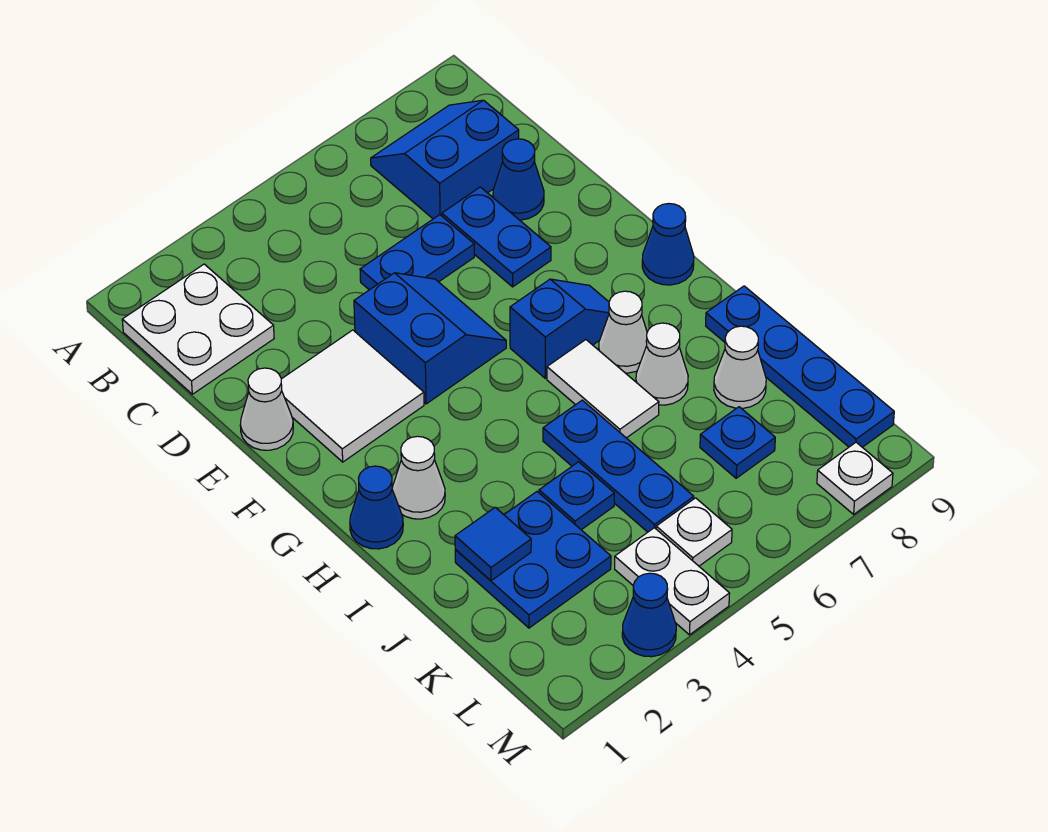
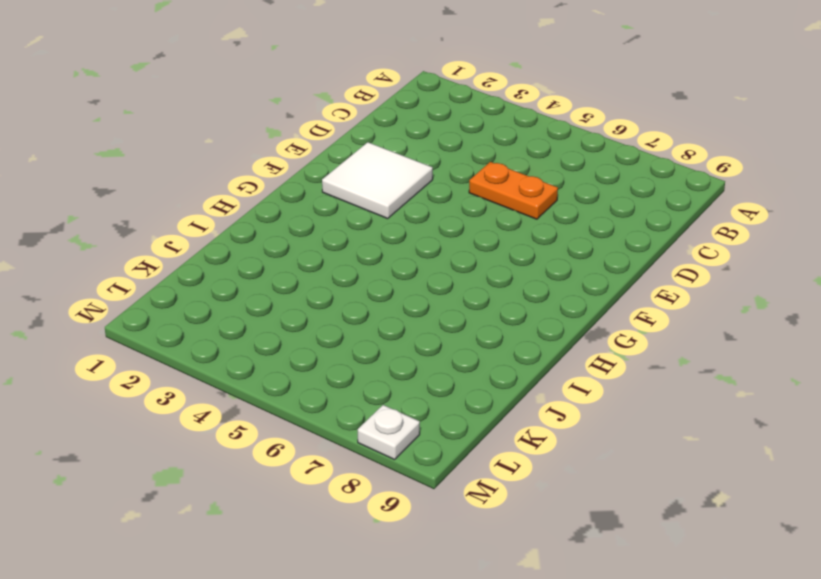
orange plate D5:D6 level 1 -> blue plate D5:D6 level 1
none -> white plate B1:C2 level 1
none -> blue slope B7:C8 level 1 top C
none -> blue plate D7:E7 level 1

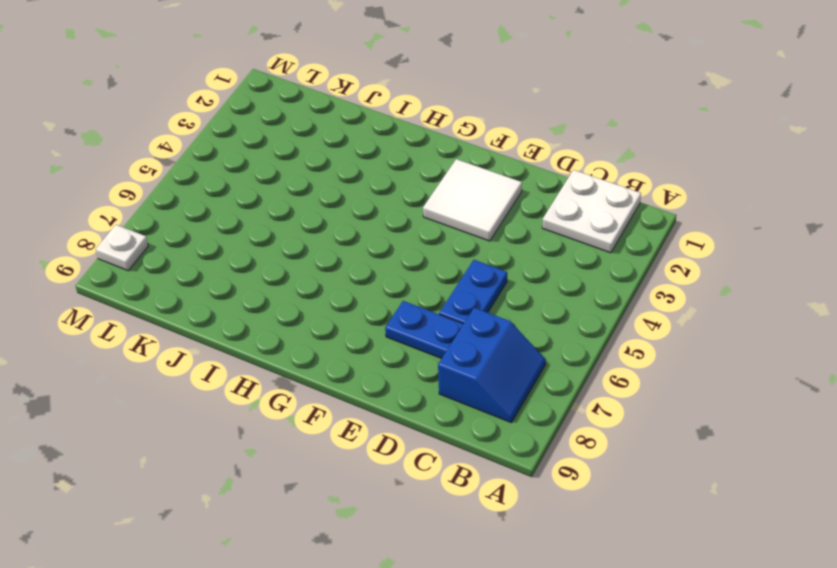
none -> blue cone D8 level 1
none -> white cone E1 level 1
none -> blue slope E4:F5 level 1 top 4

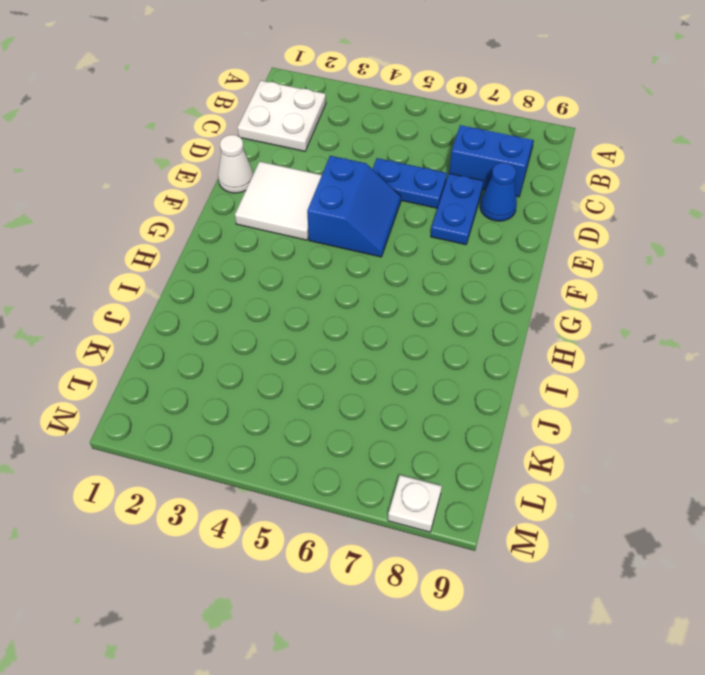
none -> blue slope G6:G7 level 1 top 6
none -> blue cone G9 level 1
none -> blue cone H1 level 1

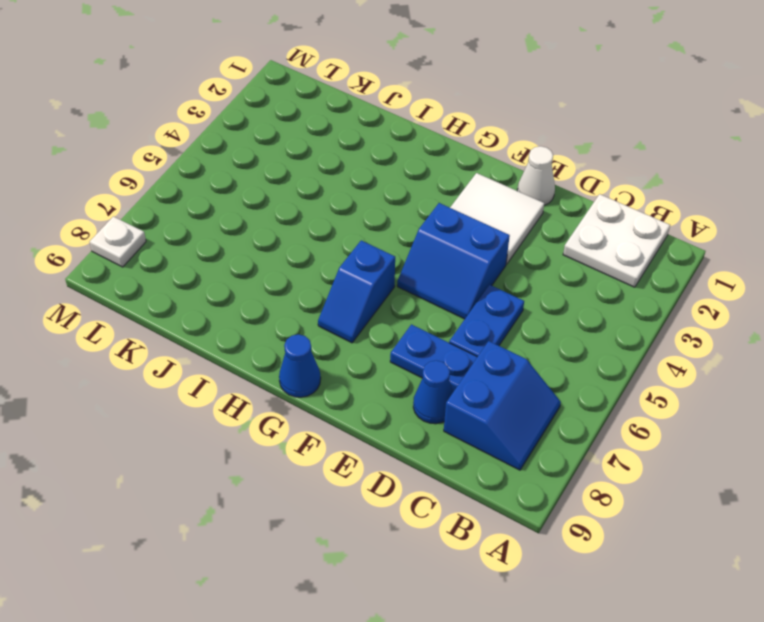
none -> blue cone H1 level 1
none -> white cone H2 level 1
none -> white tile H6:I6 level 1

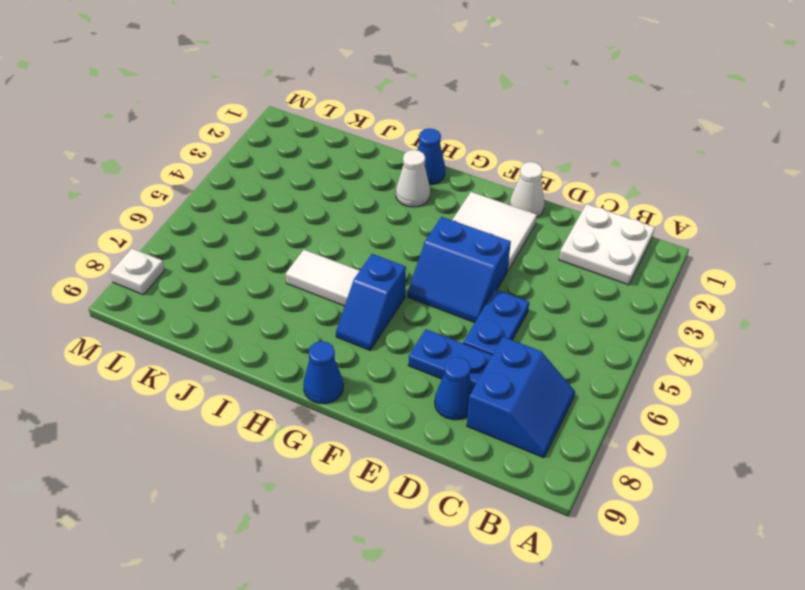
none -> white cone H7 level 1
none -> blue plate I5:K5 level 1
none -> white cone I7 level 1

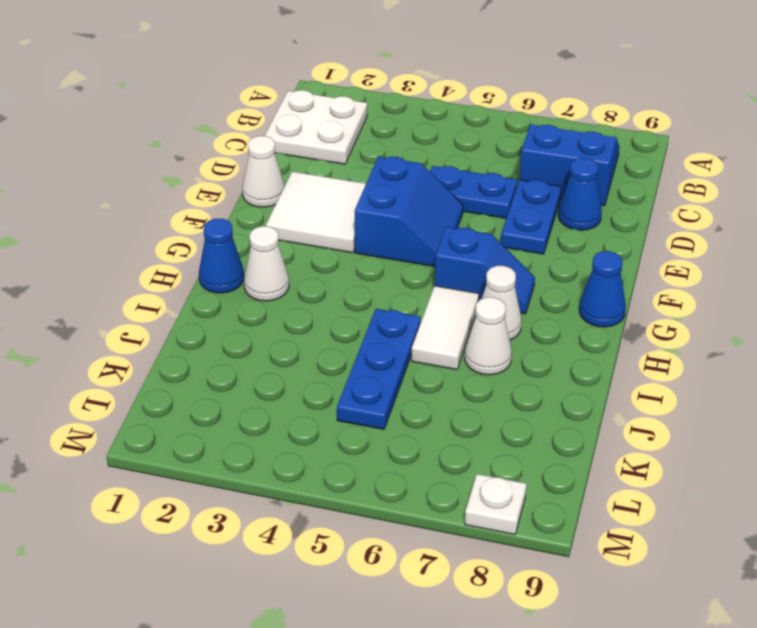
none -> blue plate I9:L9 level 1
none -> blue plate J2:K3 level 1
none -> blue plate J4 level 1

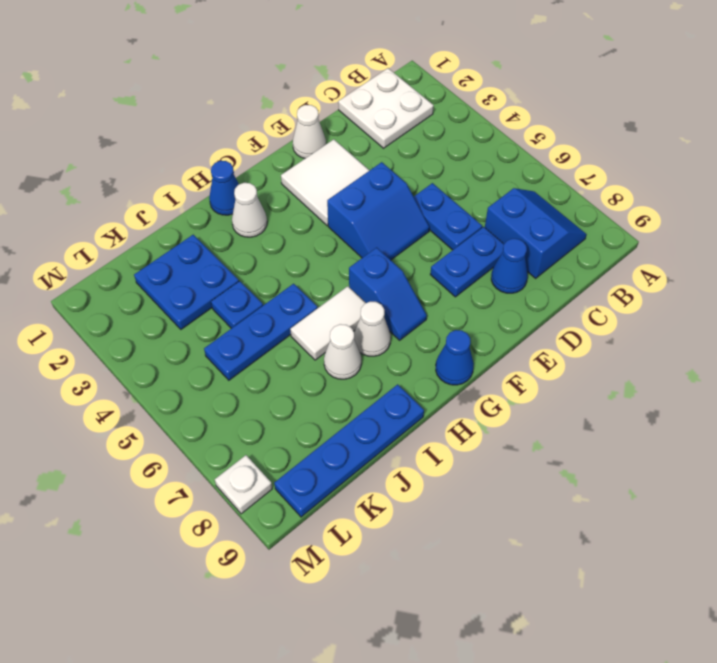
none -> white cone J8 level 1
none -> blue plate K7 level 1
none -> white plate L4:M4 level 1

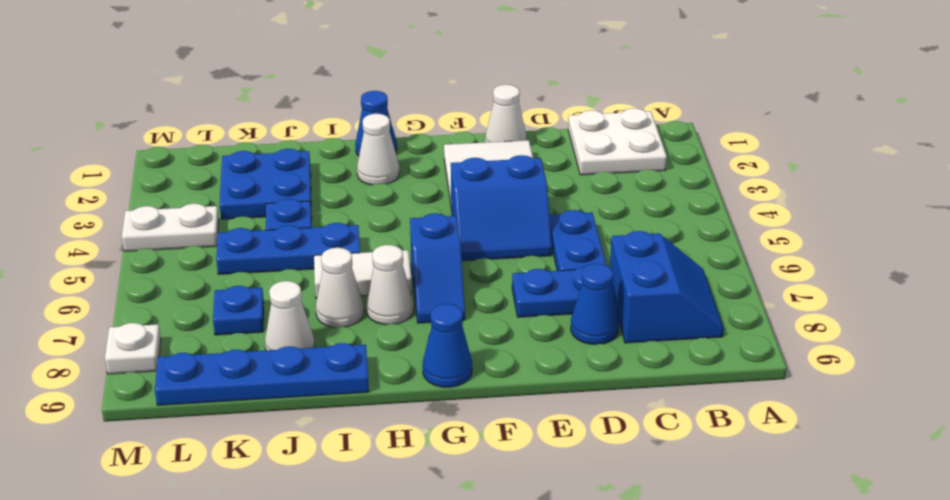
none -> white plate L5 level 1
none -> blue cone M3 level 1
none -> blue tile J2 level 2

